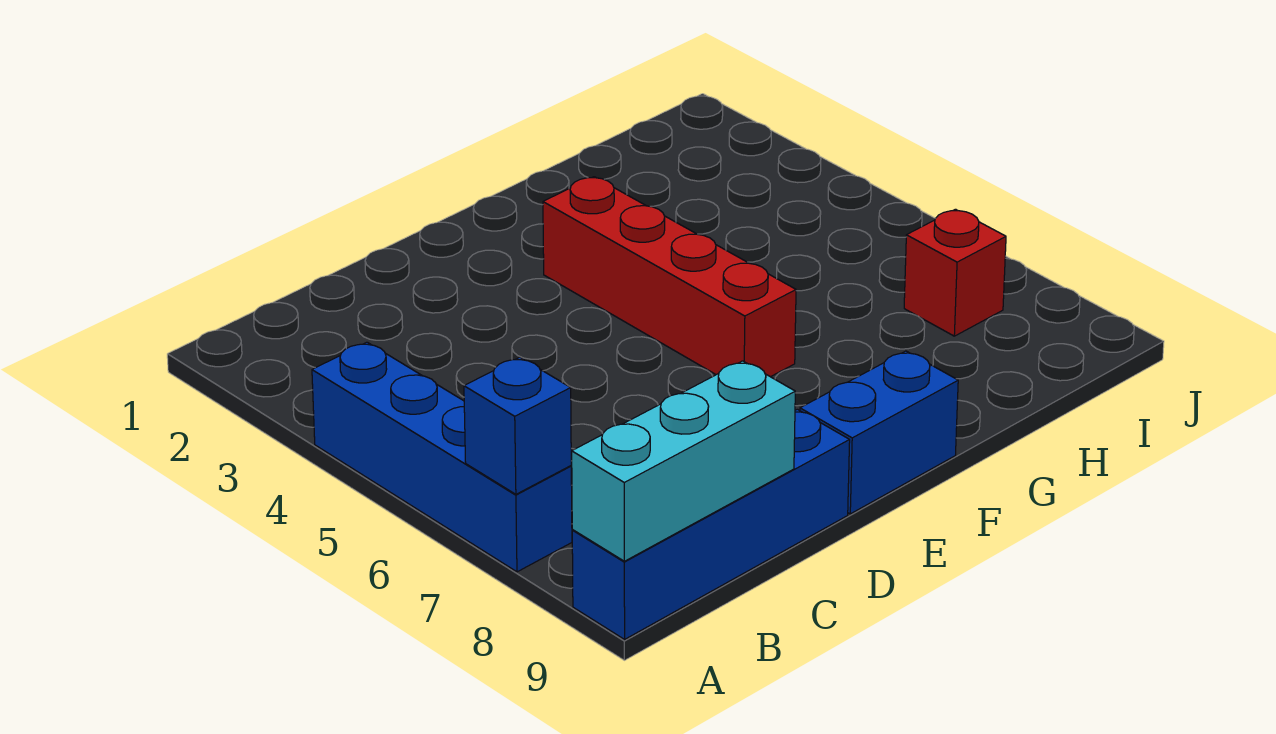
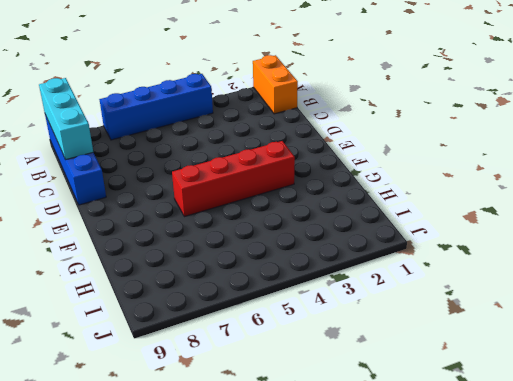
orange brick A1:B1 level 1 -> none
none -> blue brick E9:F9 level 1
none -> red brick I7 level 1

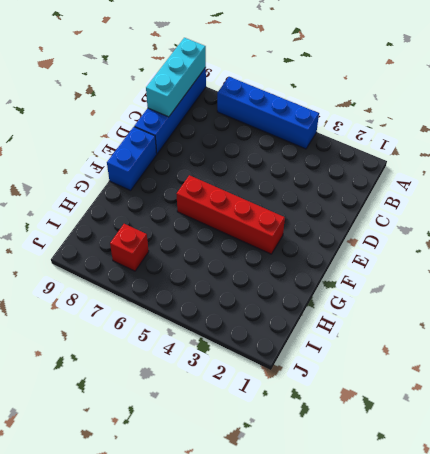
none -> blue brick A7 level 2

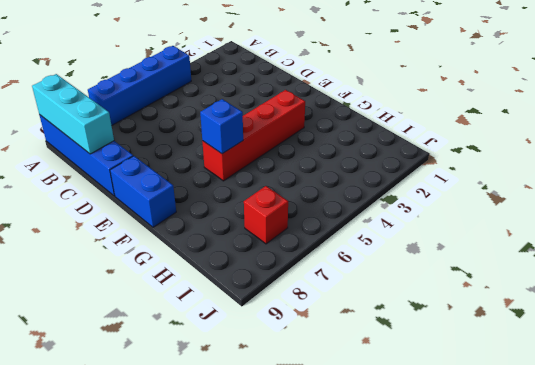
blue brick F6 level 2 -> blue brick A7 level 2

